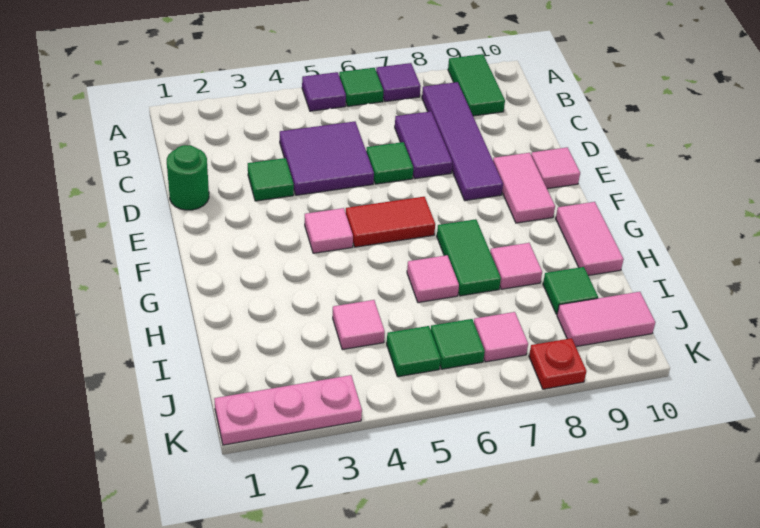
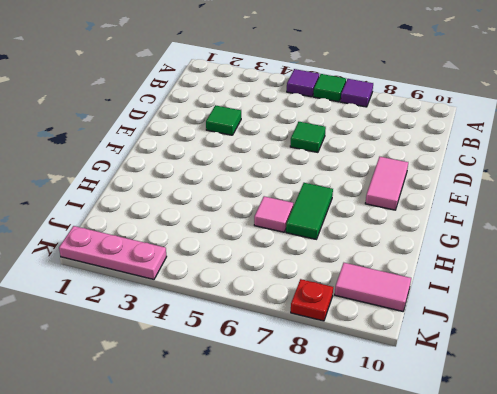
none -> green tile A9:B9 level 1
none -> purple tile B8:E8 level 1
none -> purple tile C4:D5 level 1

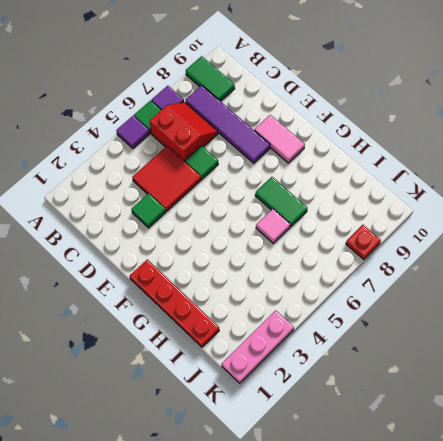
red slope B6:C7 level 1 top 6 -> purple tile C7:D7 level 1
red tile C4:D5 level 1 -> purple tile C4:D5 level 1
red plate F1:I1 level 1 -> none
none -> green round brick D1 level 1
none -> pink tile E10 level 1
none -> pink tile F4 level 1

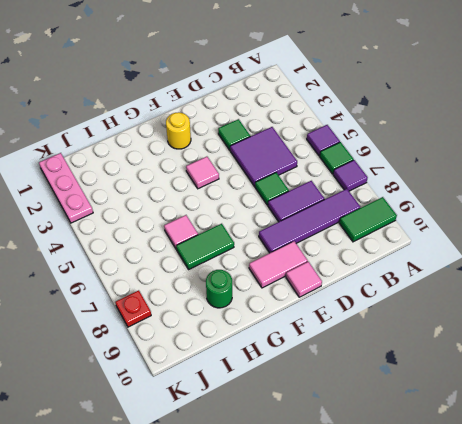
yellow round brick F2 level 1 -> none
green round brick H9 level 1 -> green round brick D1 level 1
none -> red tile F5:F6 level 1
none -> pink tile G10:H10 level 1
none -> pink tile H8 level 1

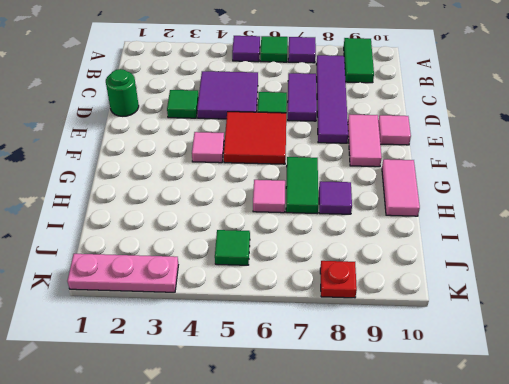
red tile E5:F6 level 1 -> red tile F5:F6 level 1
purple tile H8 level 1 -> pink tile H8 level 1
none -> pink tile I4 level 1
none -> green tile I9 level 1
none -> green tile J6 level 1

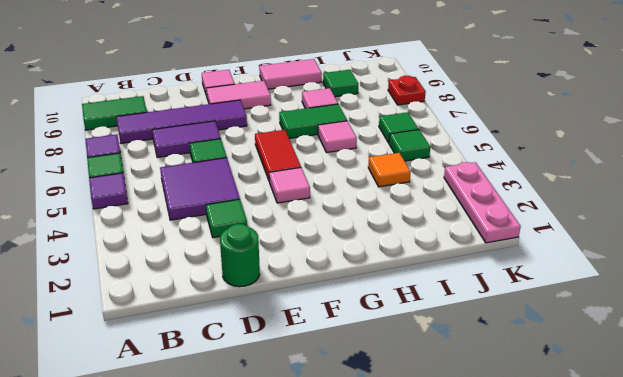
orange tile I4 level 1 -> pink tile I4 level 1
none -> pink tile J7 level 1
none -> pink tile J9:J10 level 1

